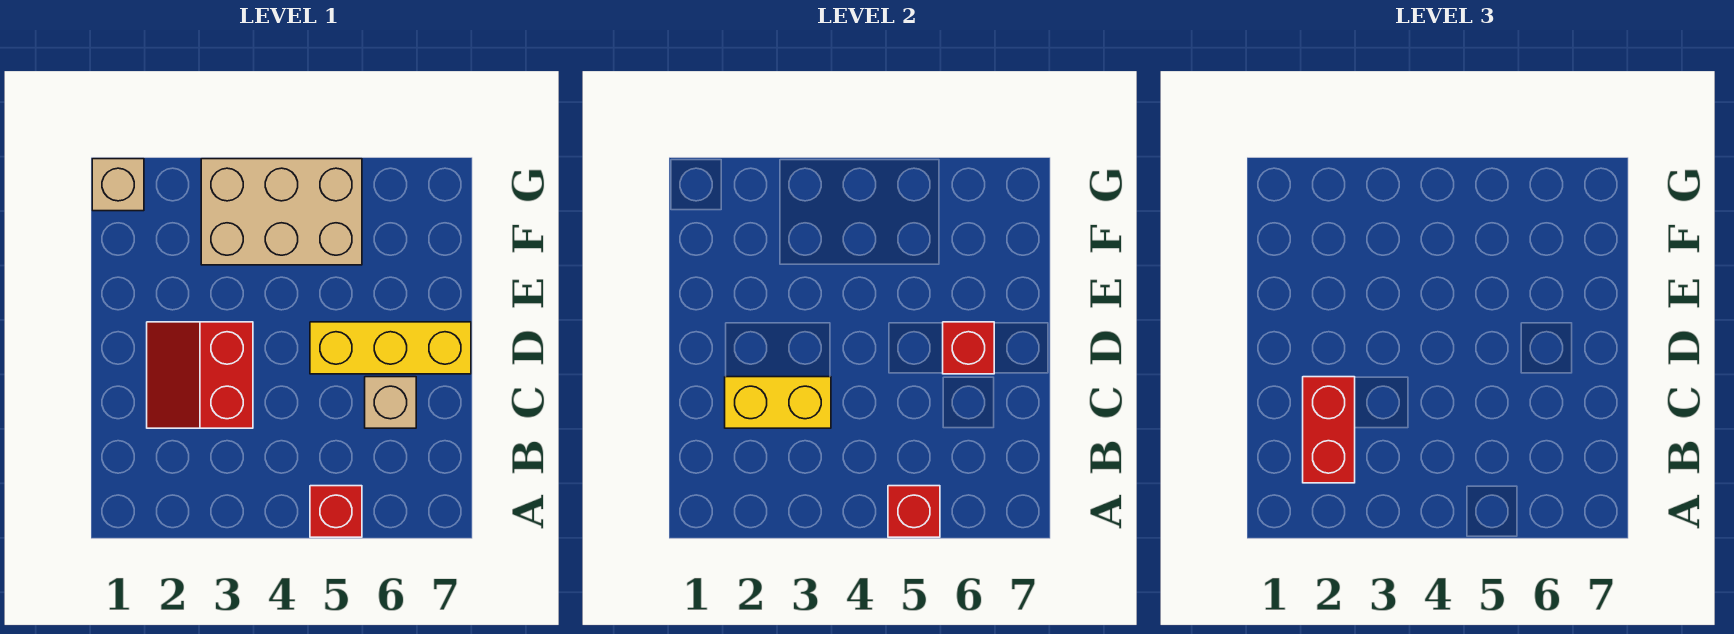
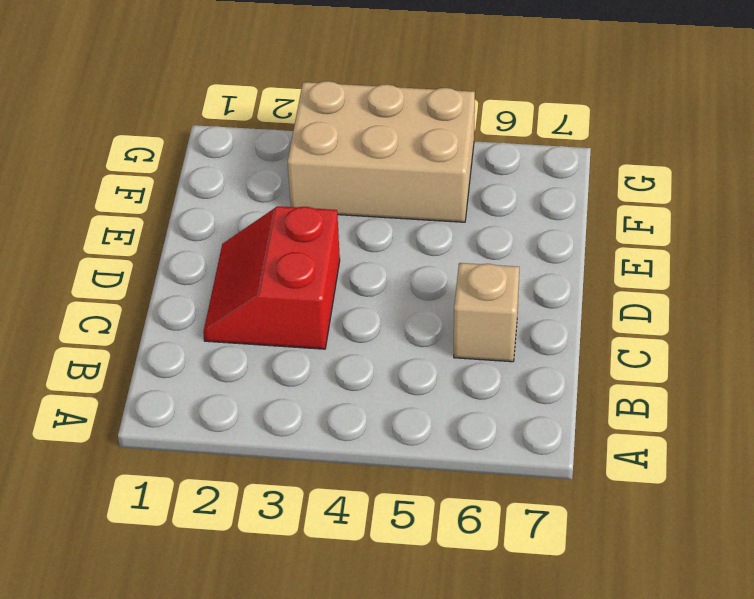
none -> red brick A5 level 1
none -> yellow brick D5:D7 level 1

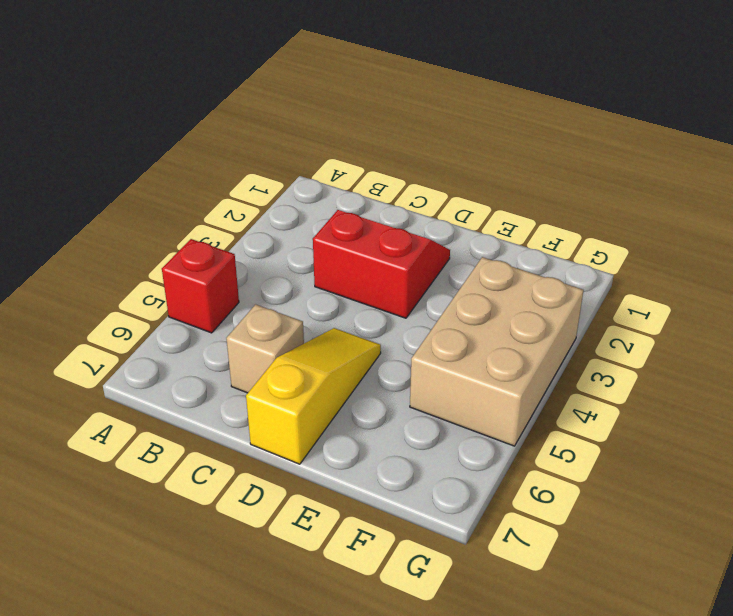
yellow slope D5:D7 level 1 top 7 -> yellow brick D5:D7 level 1
none -> tan brick G1 level 1
none -> red brick A5 level 2

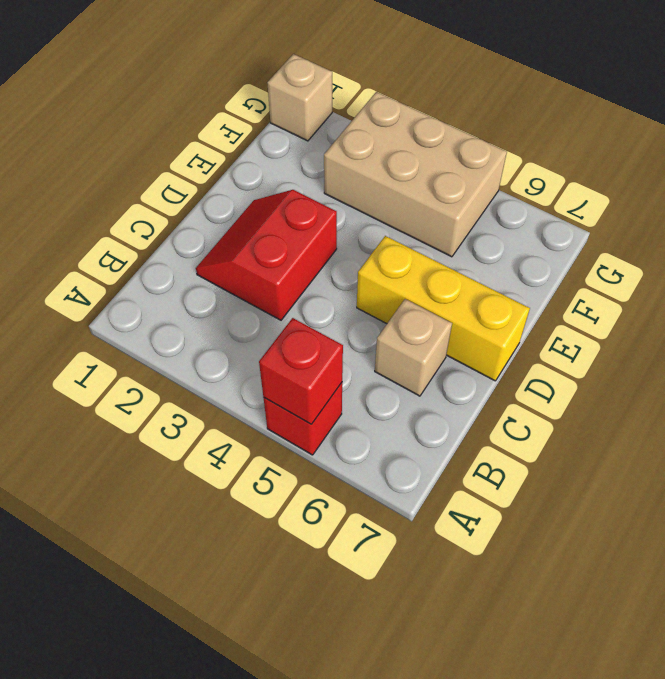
none -> yellow brick C2:C3 level 2
none -> red brick D6 level 2

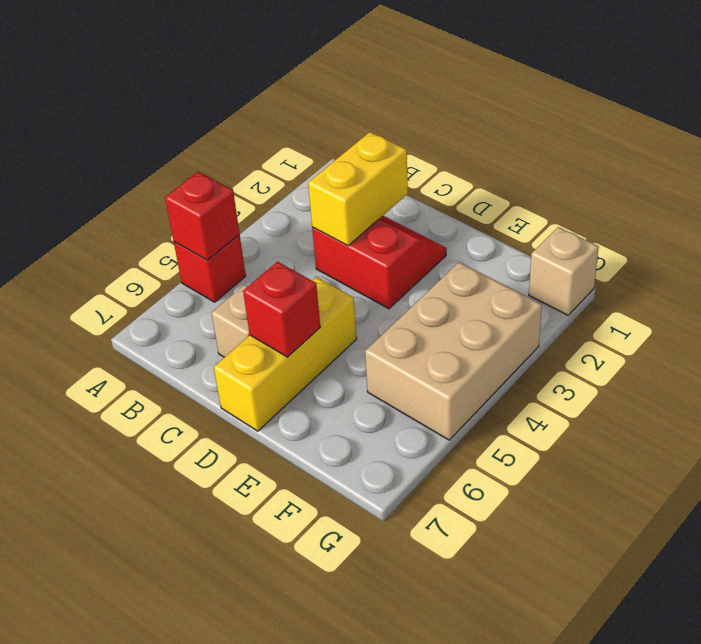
none -> red brick B2:C2 level 3

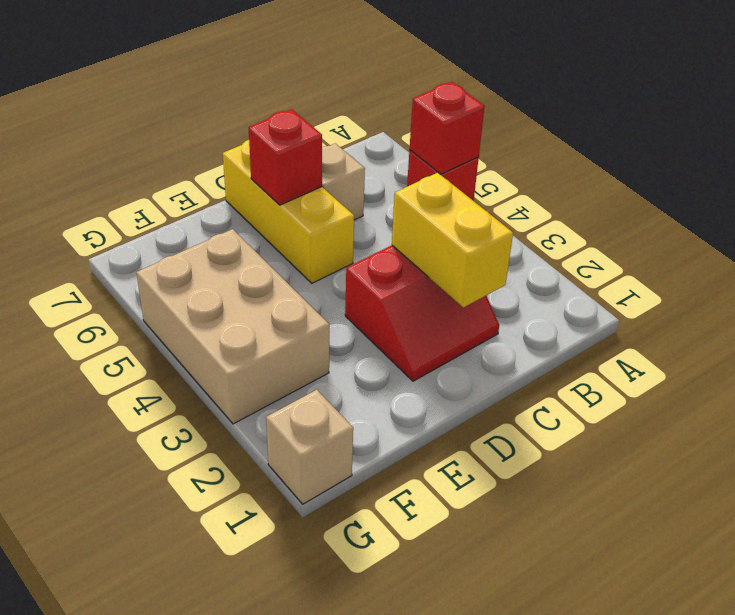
none -> red brick B2:C2 level 3

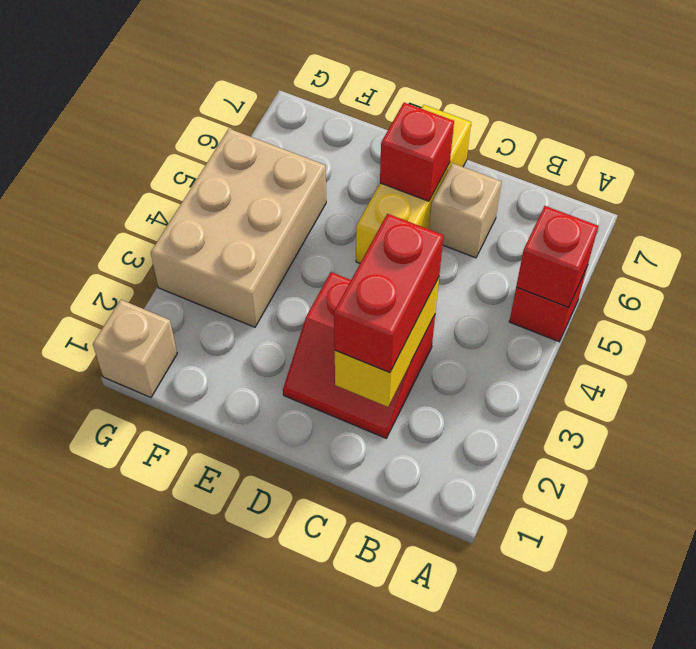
red brick C2:C3 level 3 -> red brick B2:C2 level 3

